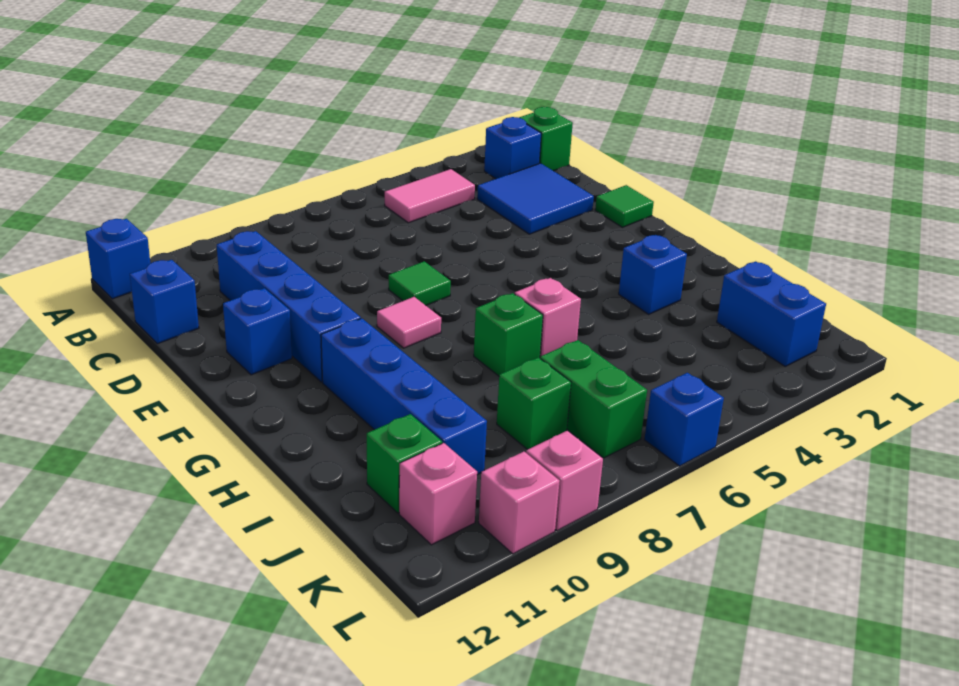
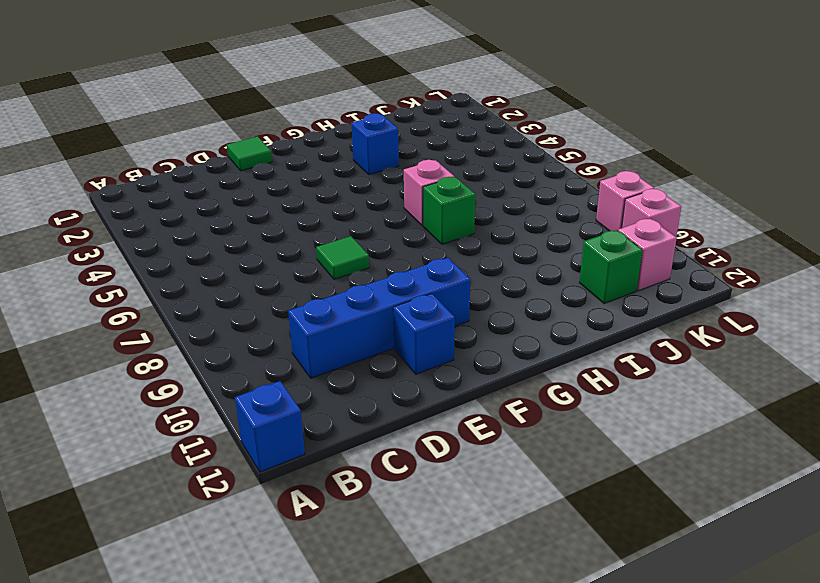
none -> green brick B1 level 1
none -> blue brick B2 level 1
none -> pink tile B4:B5 level 1

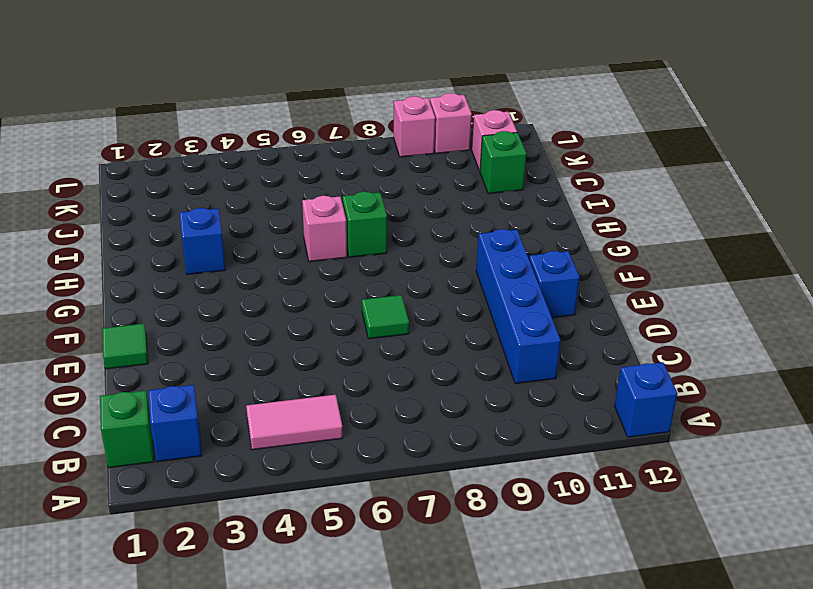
none -> blue tile C2:D3 level 1
none -> blue brick C12 level 1
none -> pink tile F8 level 1

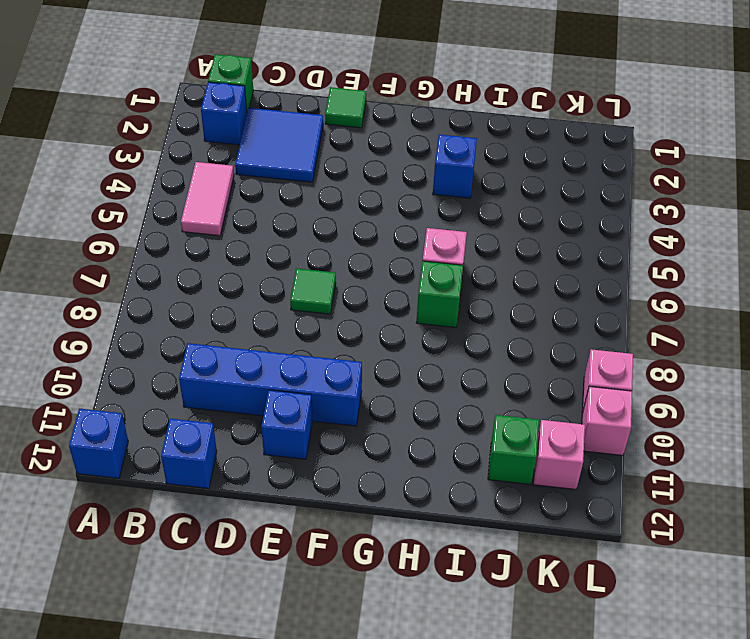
none -> pink tile F8 level 1
none -> blue brick G10:J10 level 1
none -> blue brick J2:K2 level 1

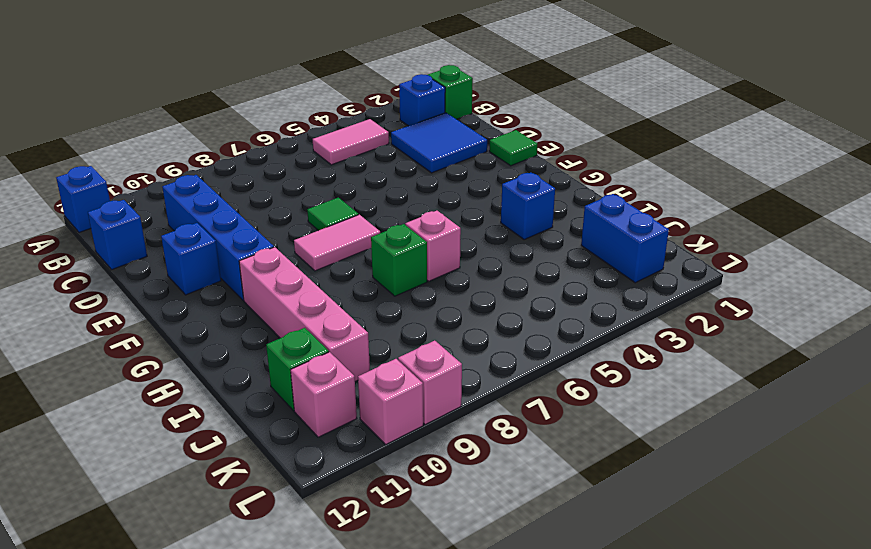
pink tile F7:F8 level 1 -> pink tile F8 level 1
pink brick G10:J10 level 1 -> blue brick G10:J10 level 1
none -> green brick J7:K7 level 1
none -> green brick J8 level 1
none -> blue brick L6 level 1

